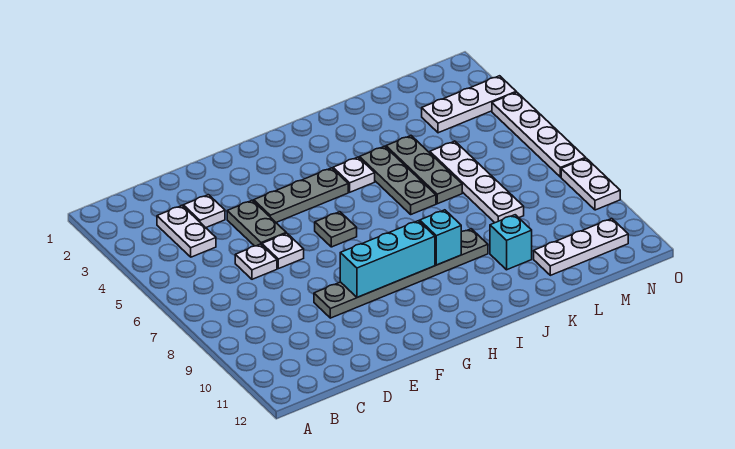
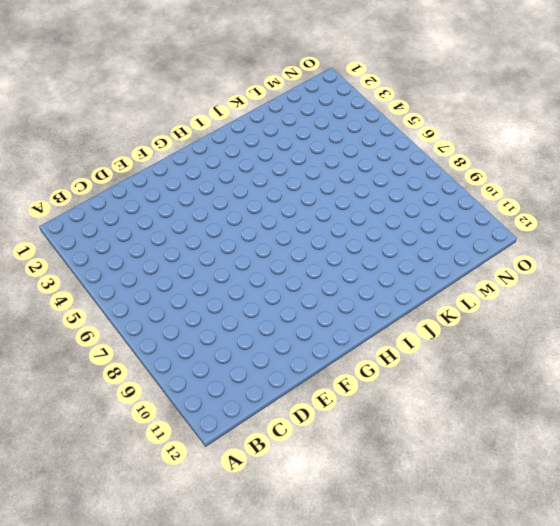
none -> white plate C3:C4 level 1
none -> white plate D3 level 1
none -> white plate D6 level 1

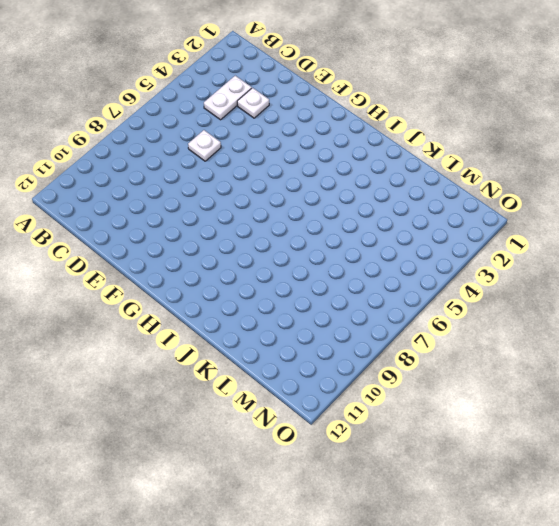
none -> grey plate E4:E5 level 1
none -> white plate E6 level 1
none -> grey plate E9:J9 level 1

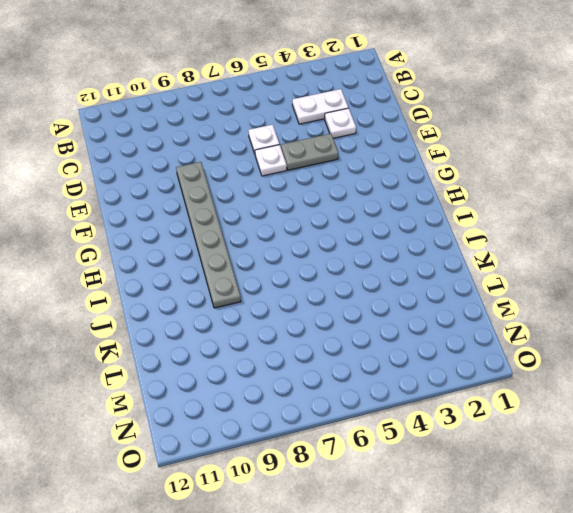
none -> grey plate F4:H4 level 1
none -> grey plate G6 level 1
none -> white plate I4 level 1

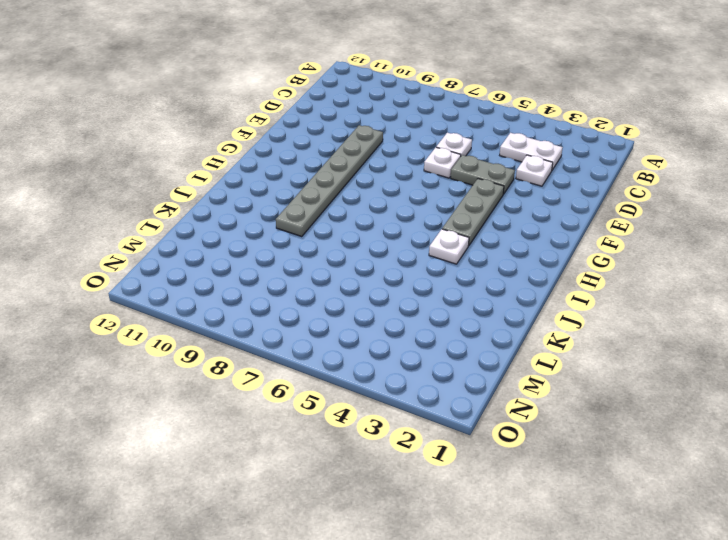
none -> grey plate G6 level 1
none -> grey plate J4:J6 level 1
none -> grey plate K4:K6 level 1

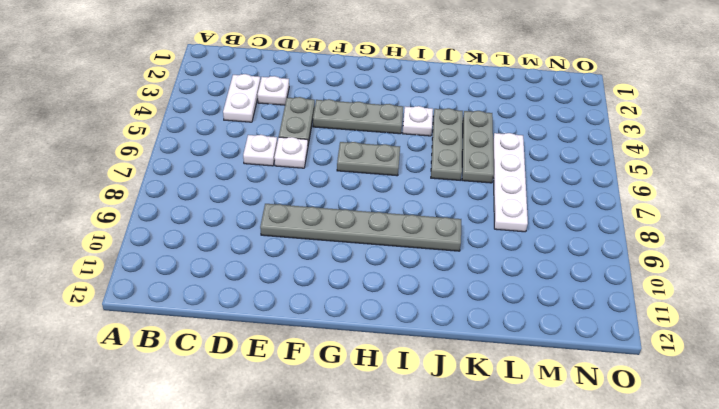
grey plate G6:H6 level 1 -> grey plate G6 level 1
none -> cyan brick K10 level 1
none -> white plate L11:N11 level 1
none -> white plate M3:O3 level 1

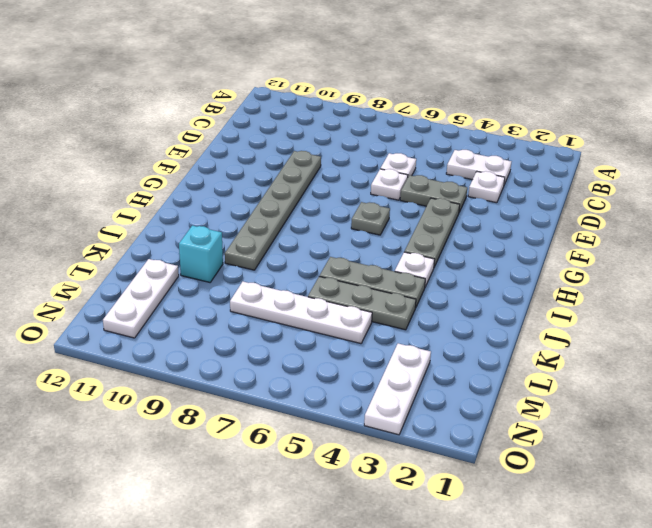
none -> white plate O4:O7 level 1
none -> white plate O8:O9 level 1
none -> cyan brick F9:H9 level 2

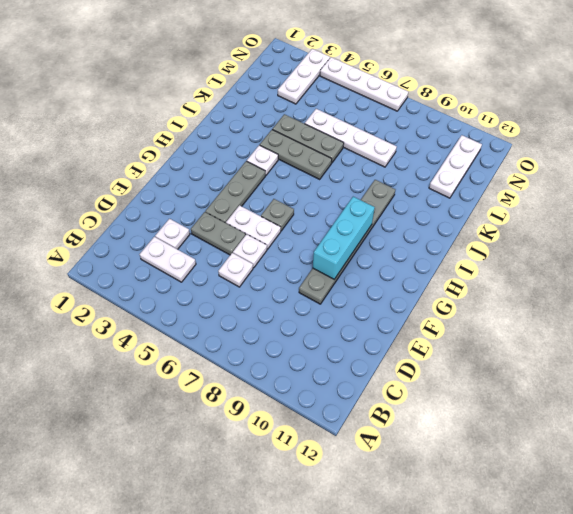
white plate F5:F6 level 1 -> white plate O8:O9 level 1
none -> cyan brick K10 level 1
none -> cyan brick I9 level 2

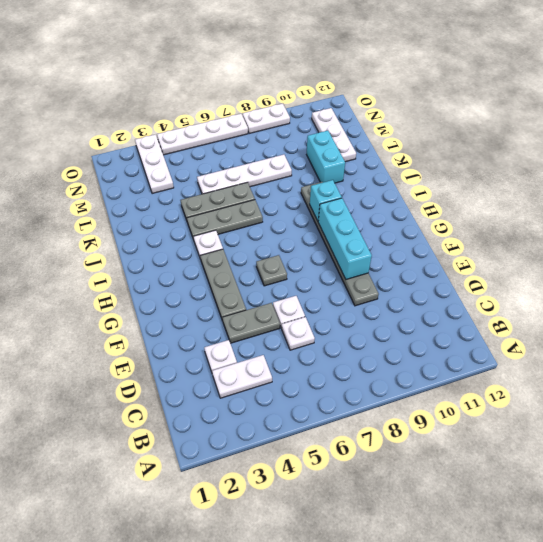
cyan brick K10:L10 level 1 -> cyan brick K10 level 1

